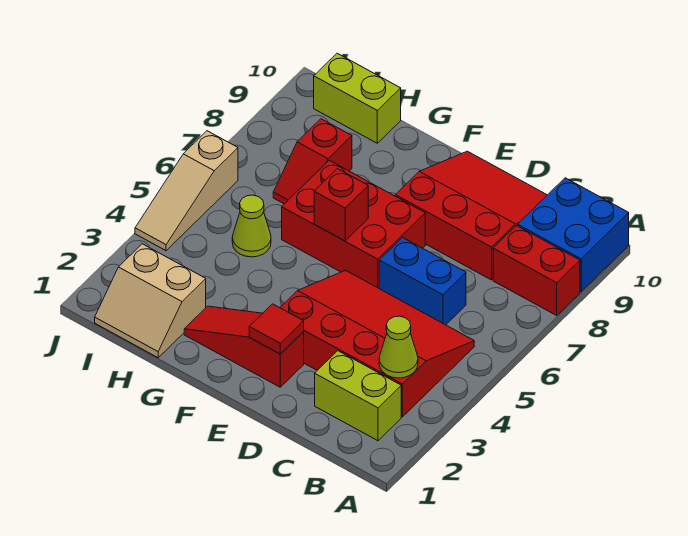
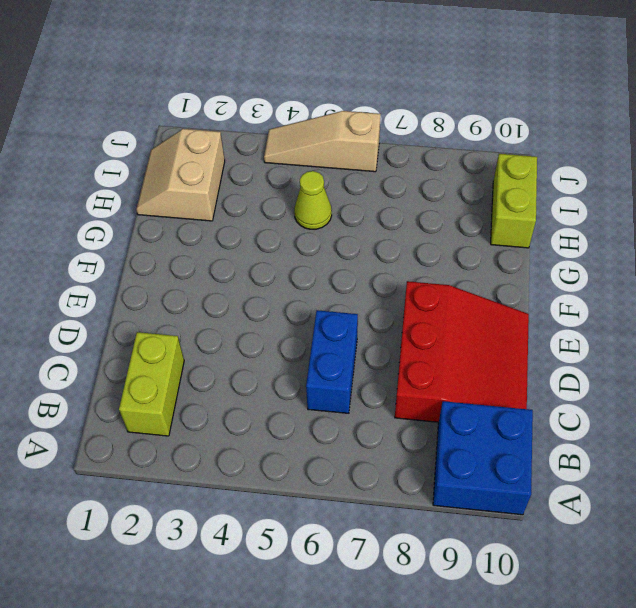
none -> red brick A8:B8 level 1
none -> red slope B3:E5 level 1 top 3
none -> red slope E2:G2 level 1 top E

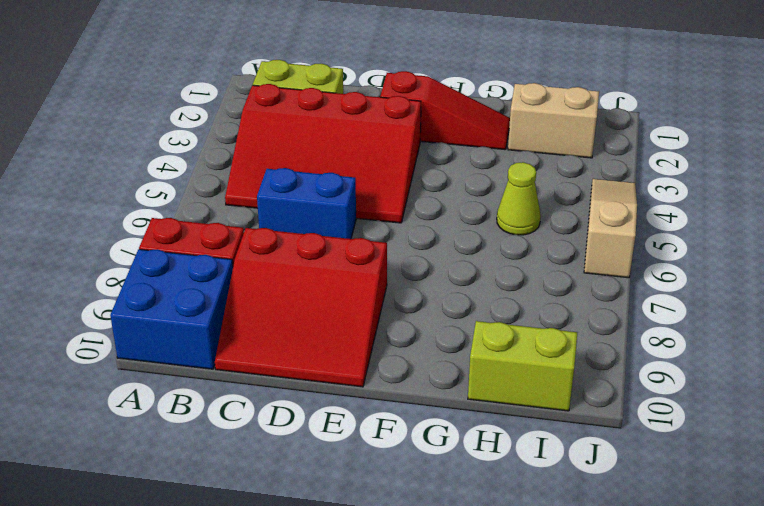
none -> red brick E6:G7 level 1
none -> red slope H7:H8 level 1 top 8
none -> lime cone B3 level 2

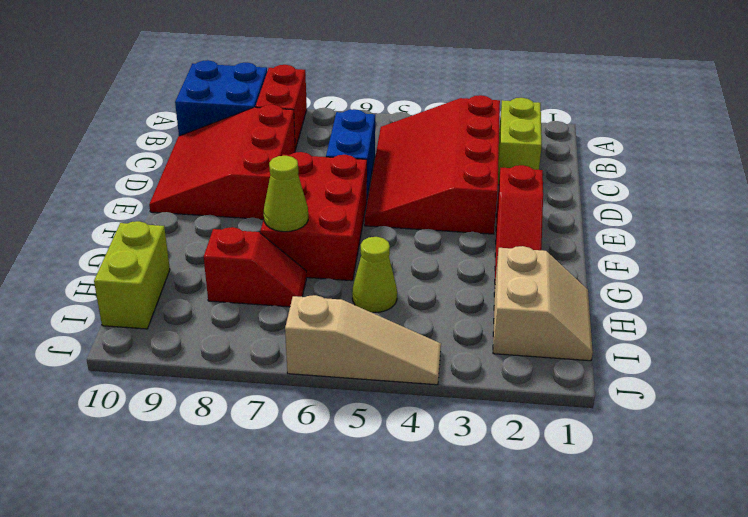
lime cone G7 level 2 -> lime cone B3 level 2
none -> red tile E2 level 2
none -> red brick F6 level 2

